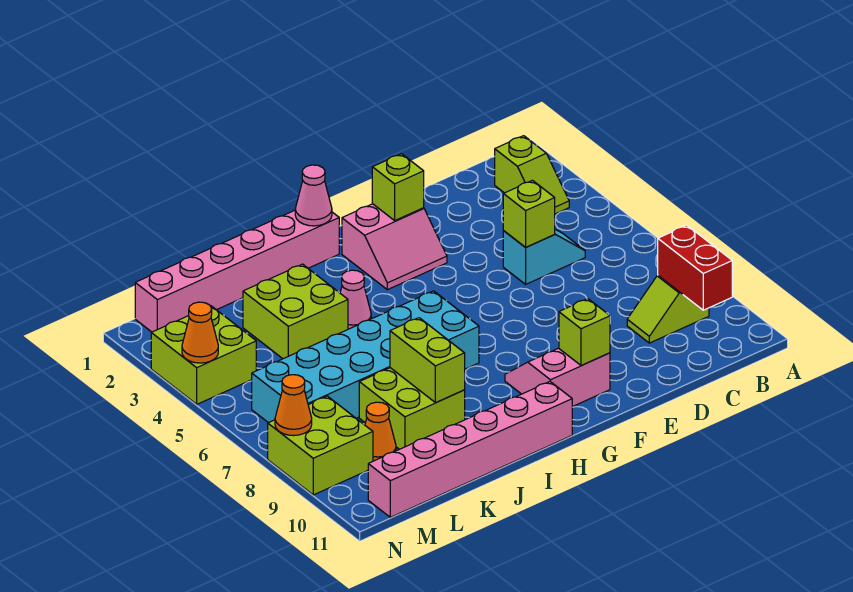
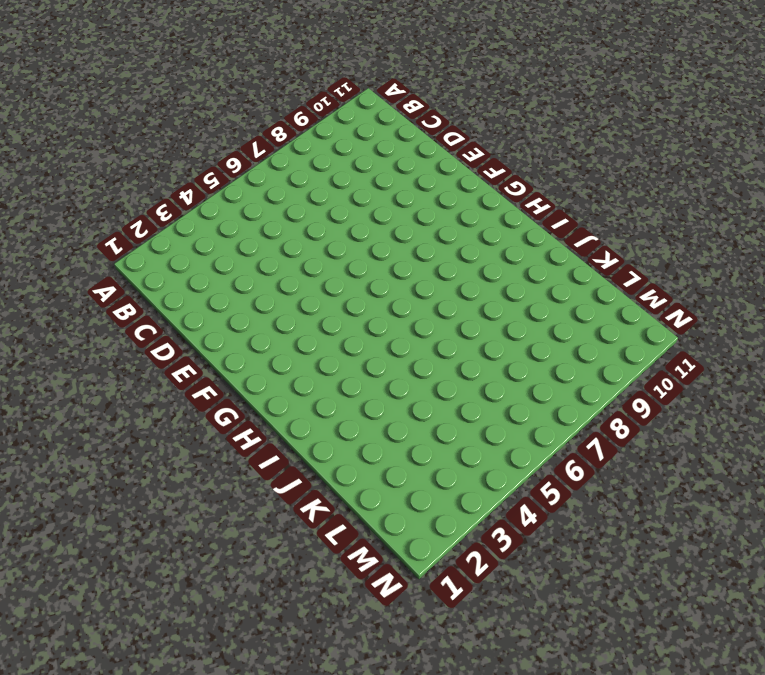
none -> lime slope B2:B3 level 1 top 2
none -> lime slope B9:C9 level 1 top B
none -> cyan slope C5:D5 level 1 top D

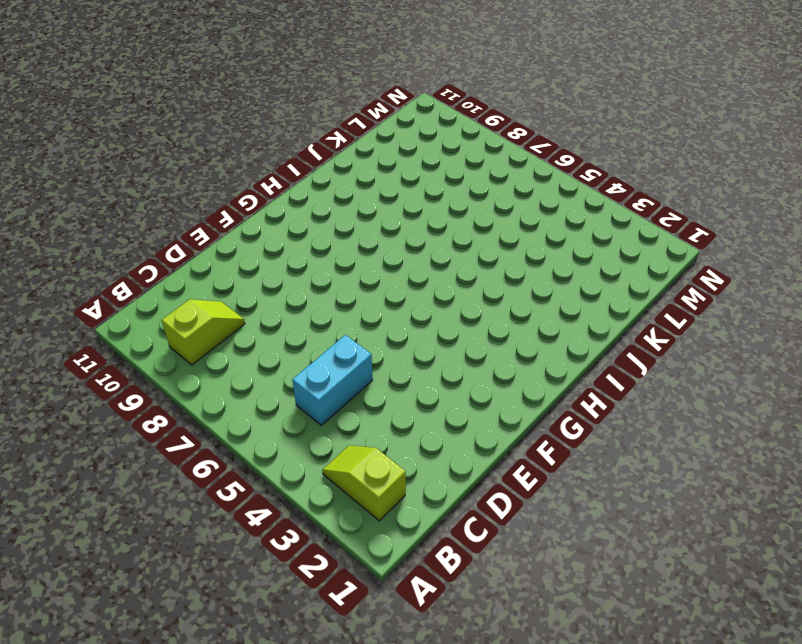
cyan brick C5:D5 level 1 -> cyan slope C5:D5 level 1 top D
none -> pink slope F2:G3 level 1 top 2
none -> pink slope F9:G10 level 1 top 10
none -> pink brick H1:M1 level 1

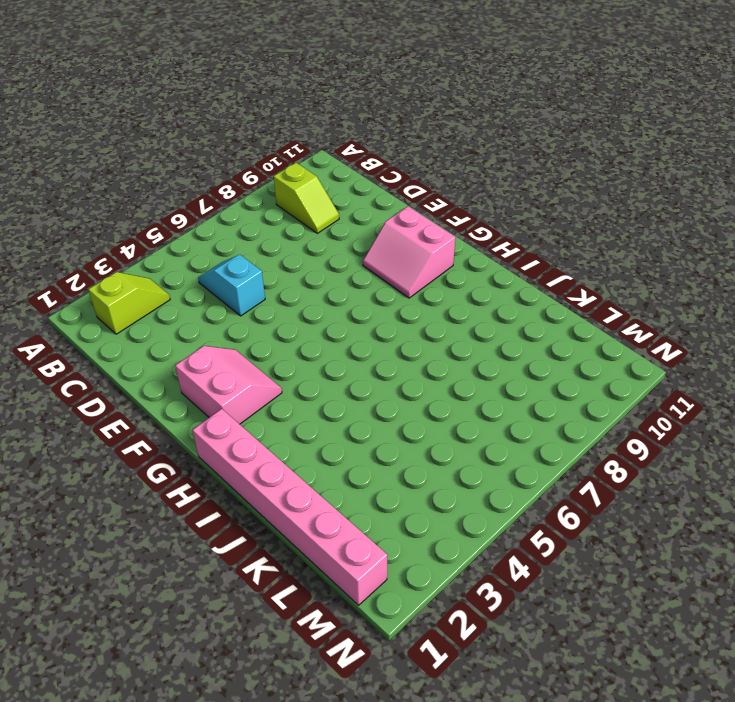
none -> cyan brick H6:M7 level 1
none -> pink brick H11:M11 level 1
none -> pink cone I4 level 1

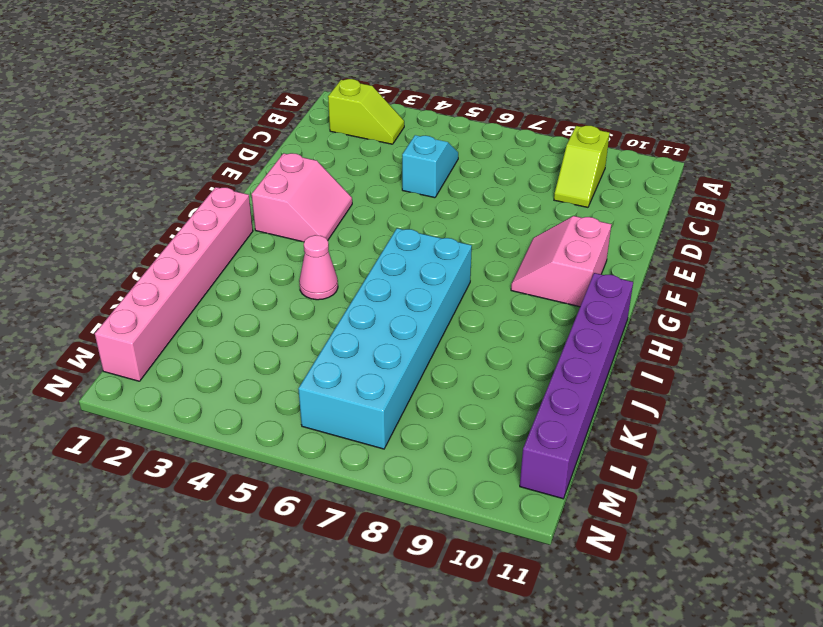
purple brick H11:M11 level 1 -> pink brick H11:M11 level 1
none -> lime brick J3:K4 level 1
none -> lime brick J8:K9 level 1
none -> orange cone L9 level 1

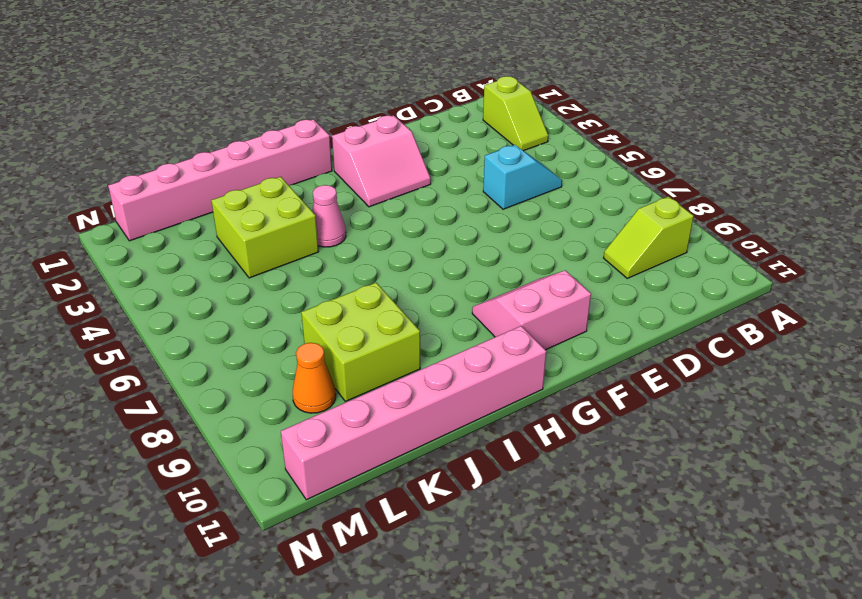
none -> cyan brick H6:M7 level 1
none -> lime brick M3:N4 level 1
none -> lime brick M8:N9 level 1

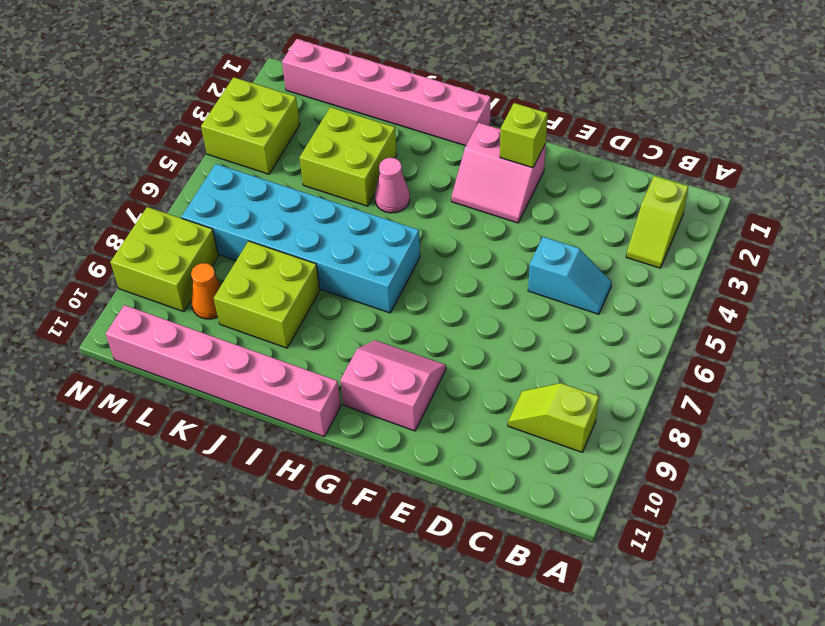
none -> red brick B9:B10 level 2
none -> lime brick D5 level 2
none -> lime brick F10 level 2

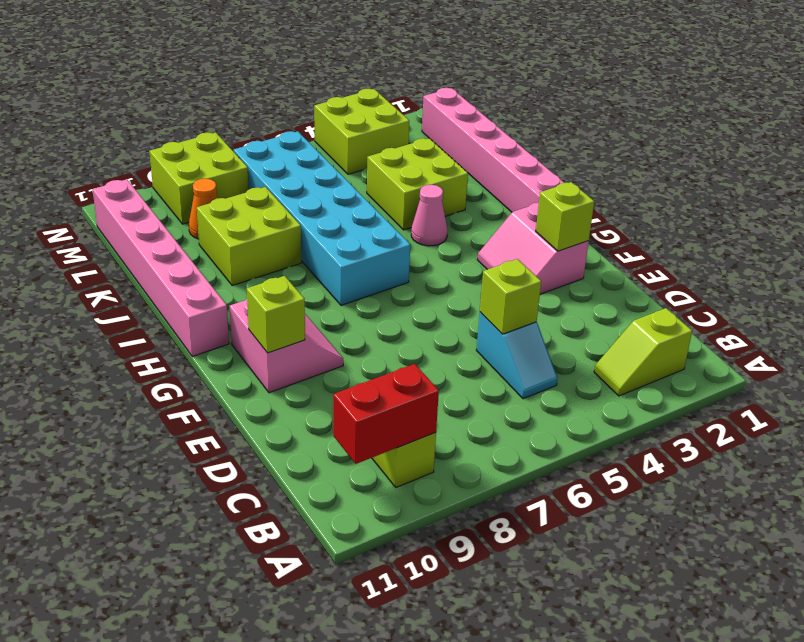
none -> pink cone H1 level 2
none -> lime brick J8:J9 level 2
none -> orange cone N4 level 2

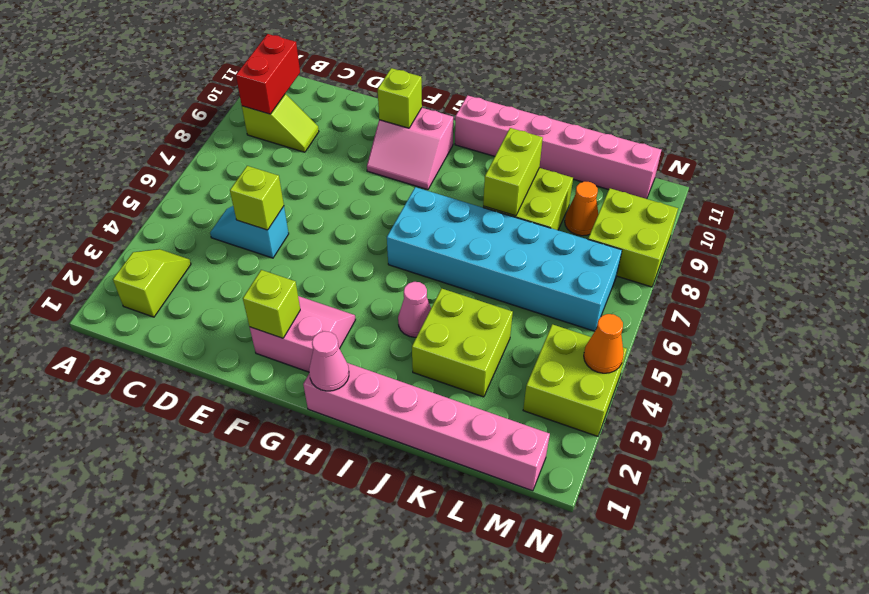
none -> orange cone N8 level 2

